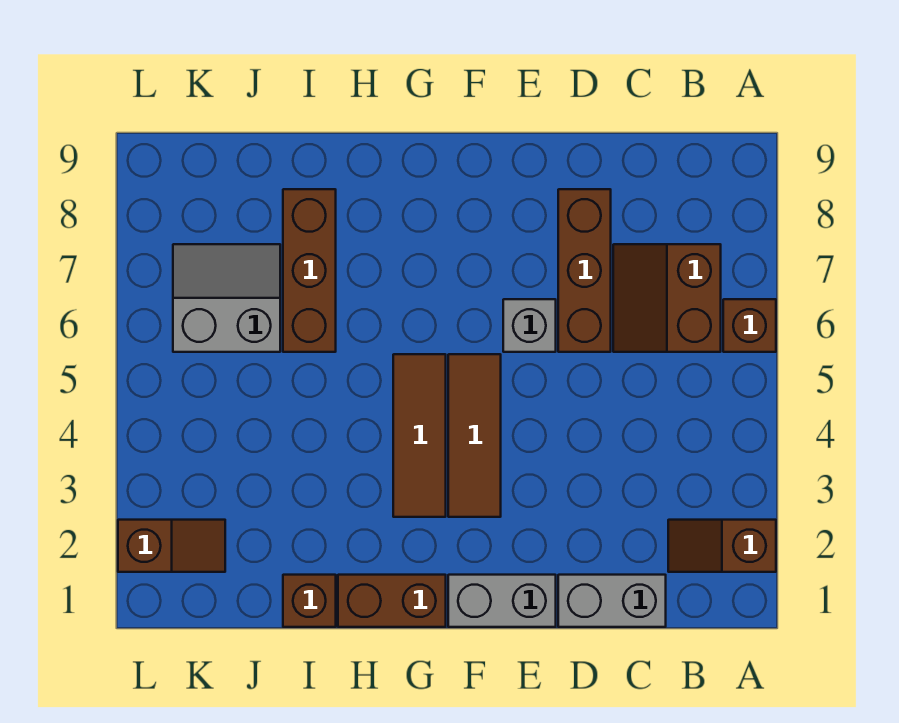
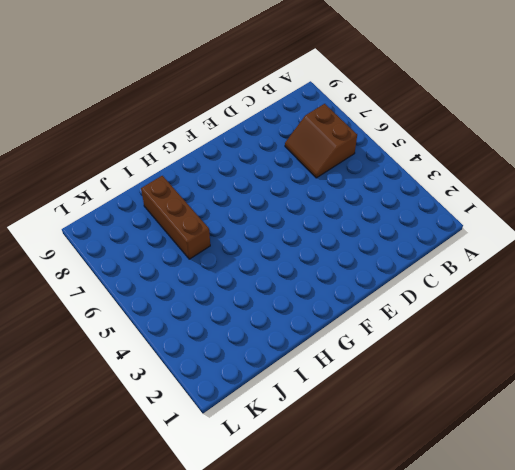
none -> brown slope A2:B2 level 1 top A
none -> brown brick A6 level 1
none -> grey brick C1:D1 level 1

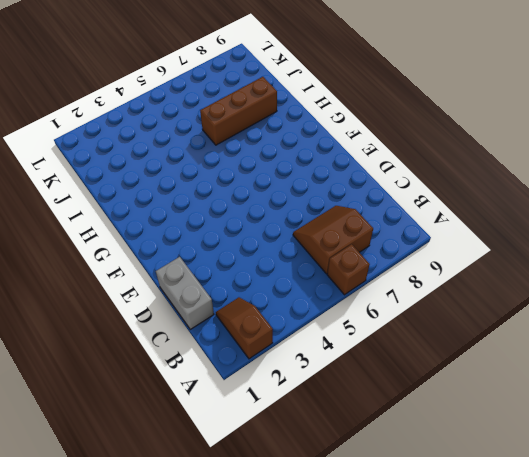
none -> brown brick D6:D8 level 1
none -> grey brick E1:F1 level 1
none -> grey brick E6 level 1

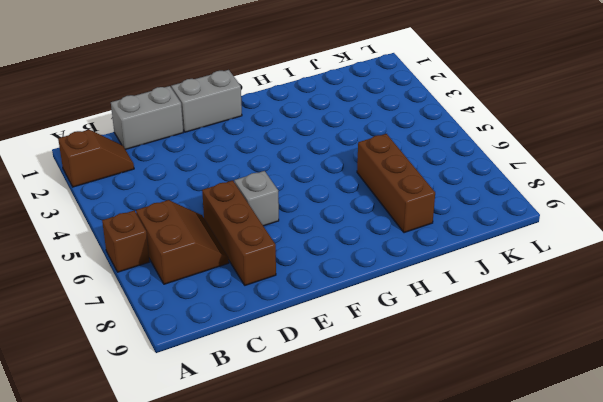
none -> brown tile F3:F5 level 1
none -> brown brick G1:H1 level 1
none -> brown tile G3:G5 level 1

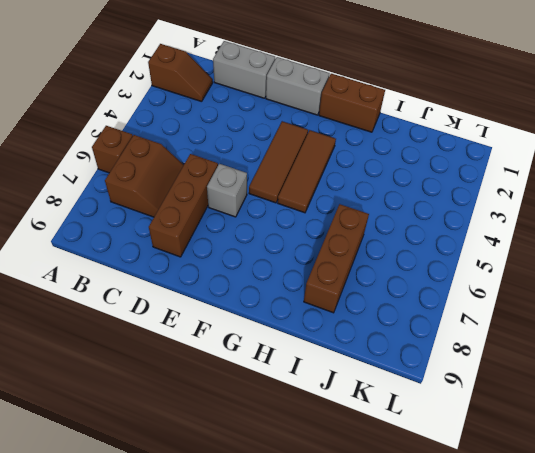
none -> brown brick I1 level 1
none -> grey slope J6:K7 level 1 top 6
none -> brown slope K2:L2 level 1 top L

